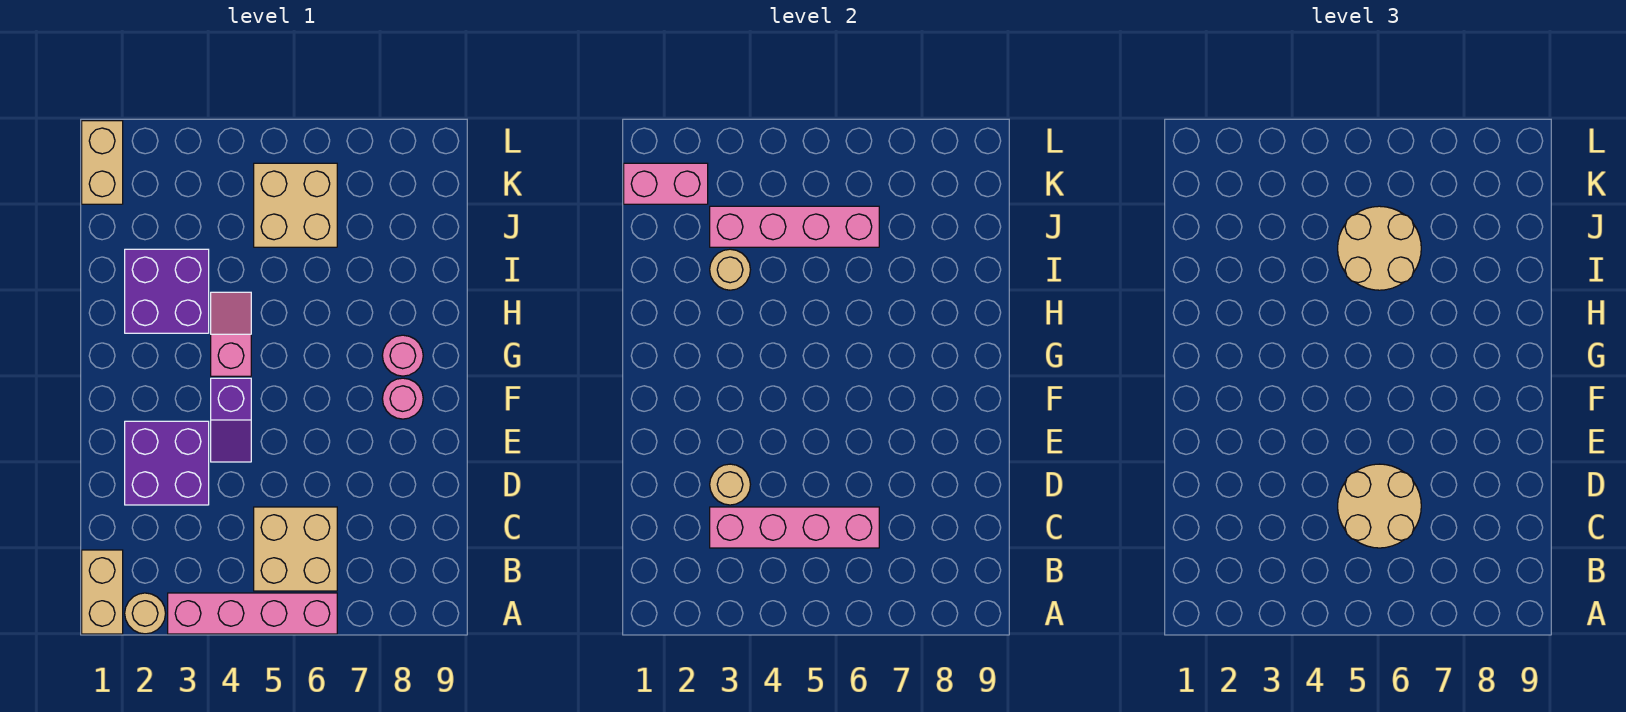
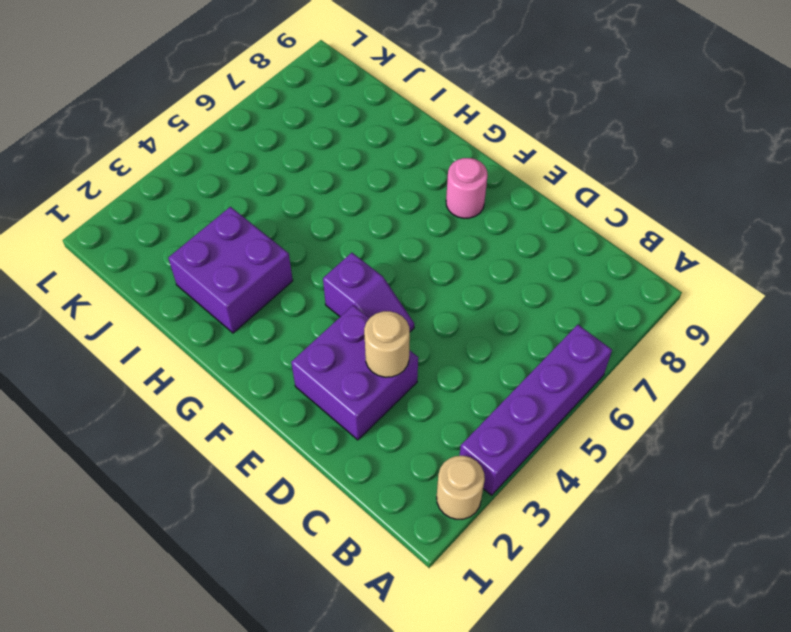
purple brick A3:A6 level 1 -> pink brick A3:A6 level 1
none -> tan brick A1:B1 level 1
none -> tan brick B5:C6 level 1
none -> pink slope G4:H4 level 1 top G

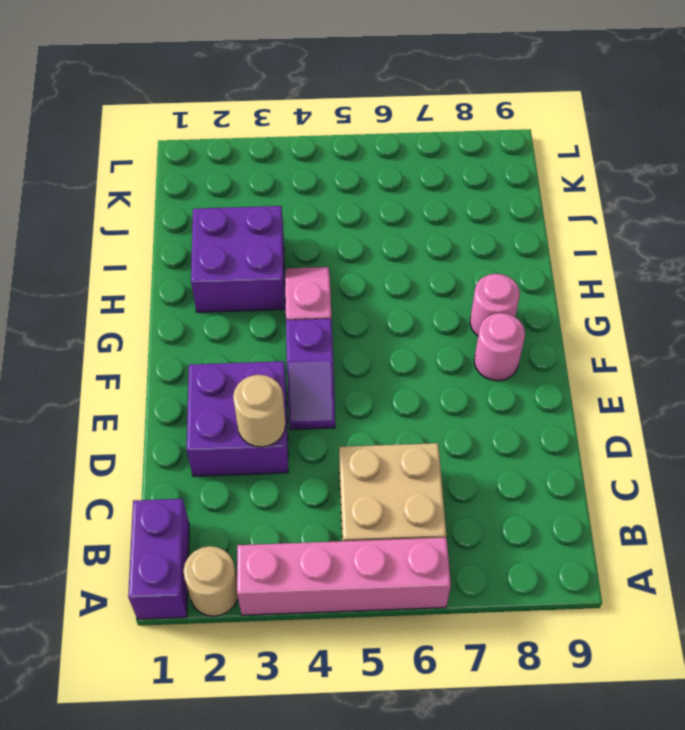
purple brick A1:B1 level 1 -> tan brick A1:B1 level 1
none -> tan brick J5:K6 level 1
none -> tan brick K1:L1 level 1
none -> pink brick C3:C6 level 2

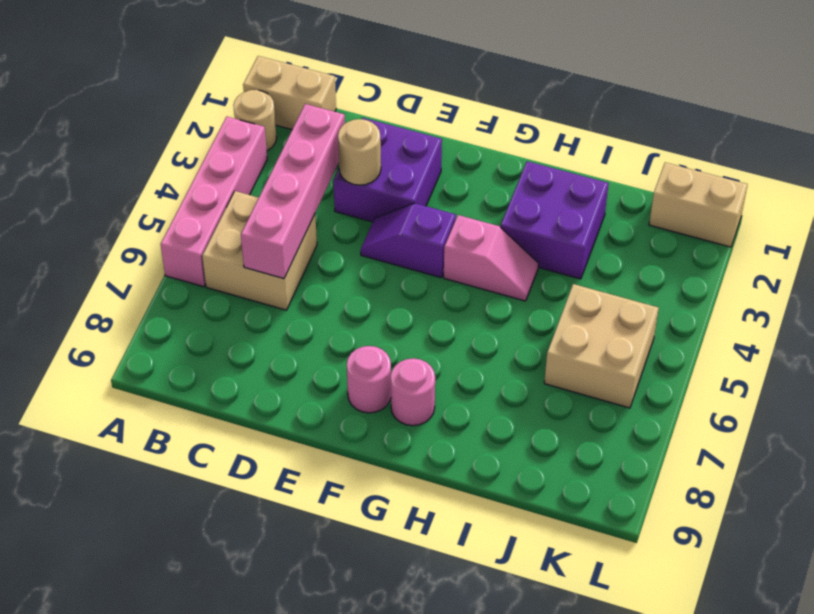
none -> tan round brick I3 level 2
none -> pink brick J3:J6 level 2
none -> pink brick K1:K2 level 2

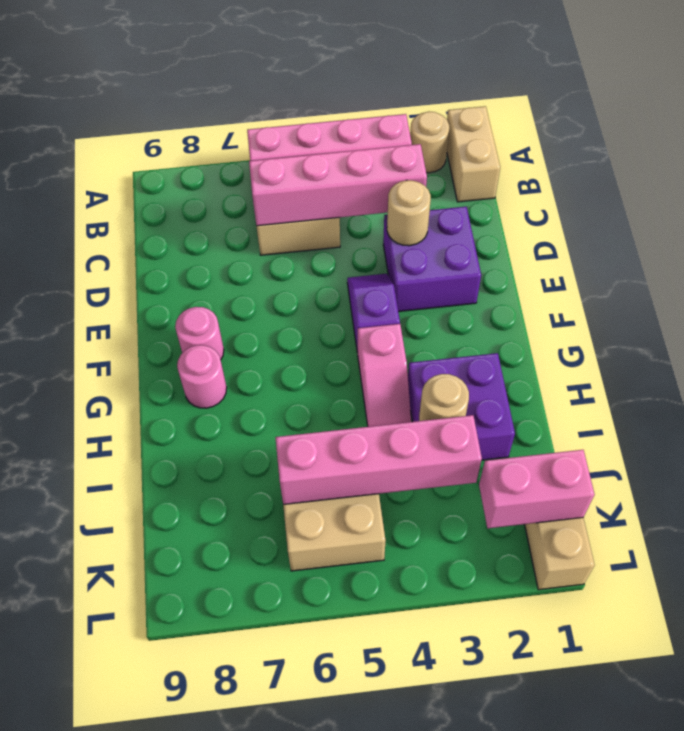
none -> tan round brick C5:D6 level 3
none -> tan round brick I5:J6 level 3

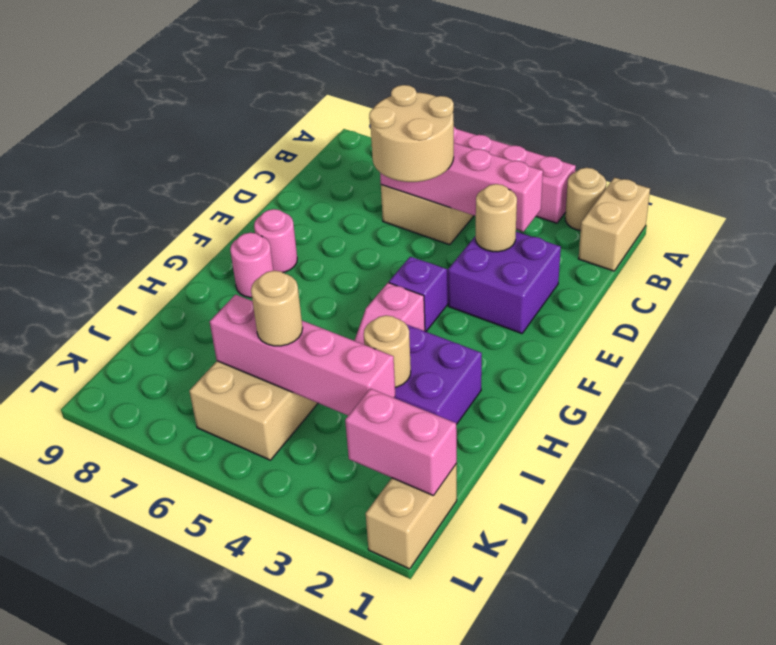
tan round brick J5 level 3 -> tan round brick I5:J6 level 3

